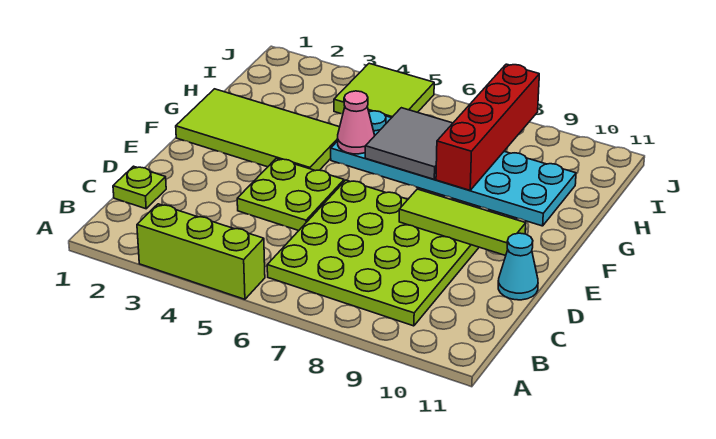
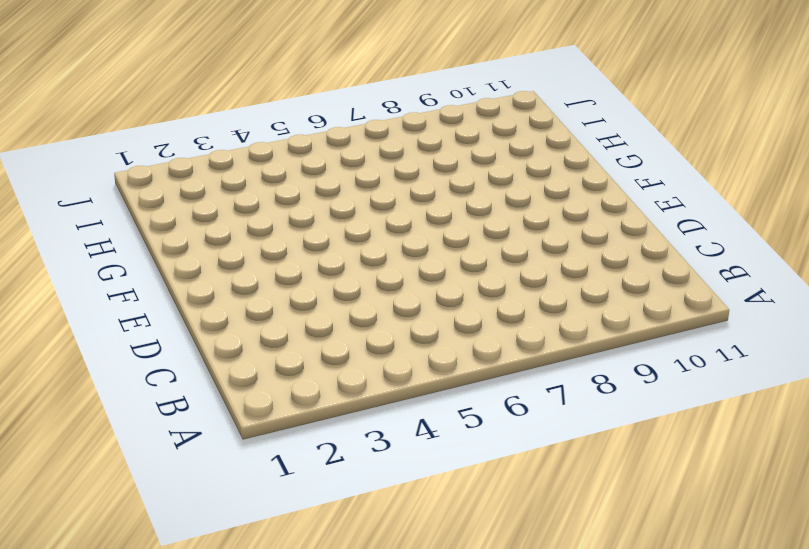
none -> lime brick A3:A5 level 1
none -> lime plate B6:E9 level 1
none -> lime plate C1 level 1

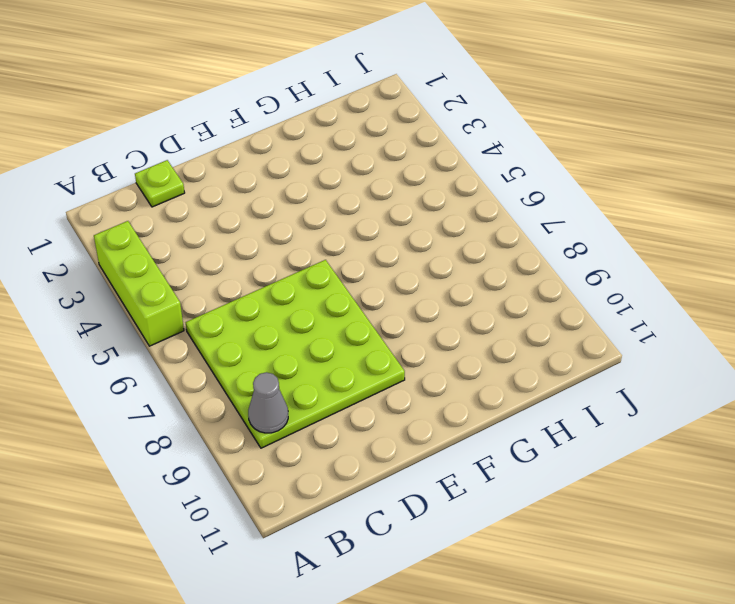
grey cone B9 level 2 -> none
none -> lime plate D4:E5 level 1
none -> cyan cone D11 level 1
none -> lime tile F1:G4 level 1

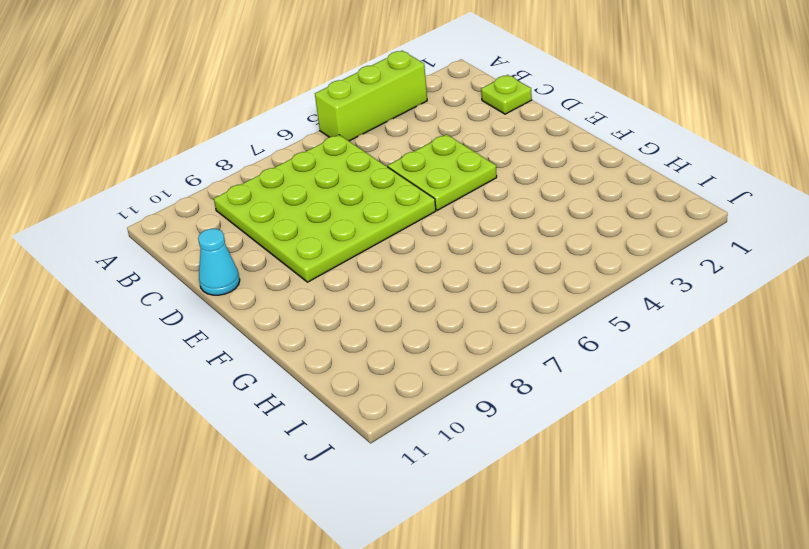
none -> lime tile F1:G4 level 1
none -> cyan plate G5:H10 level 1
none -> lime tile I4:J5 level 1

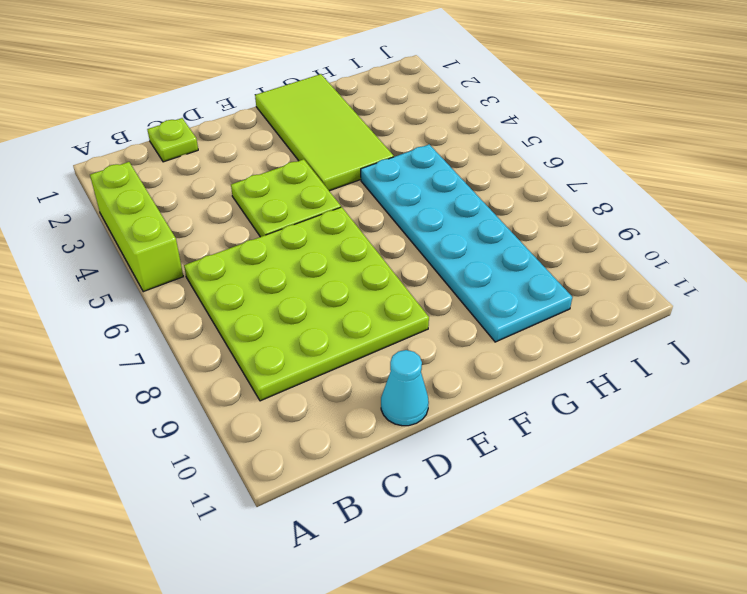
none -> lime tile I4:J5 level 1
none -> lime tile E8:E10 level 2
none -> pink cone G5 level 2

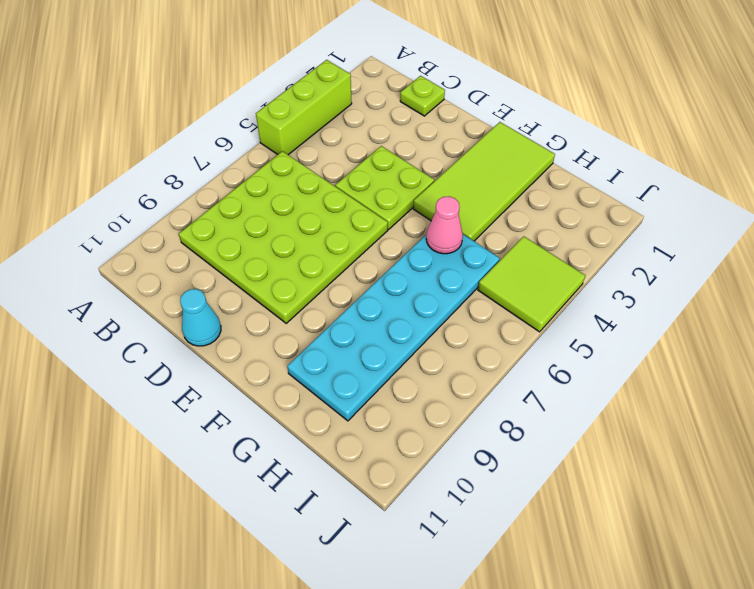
none -> lime tile E8:E10 level 2
none -> grey tile G6:H7 level 2
none -> red brick G8:J8 level 2

